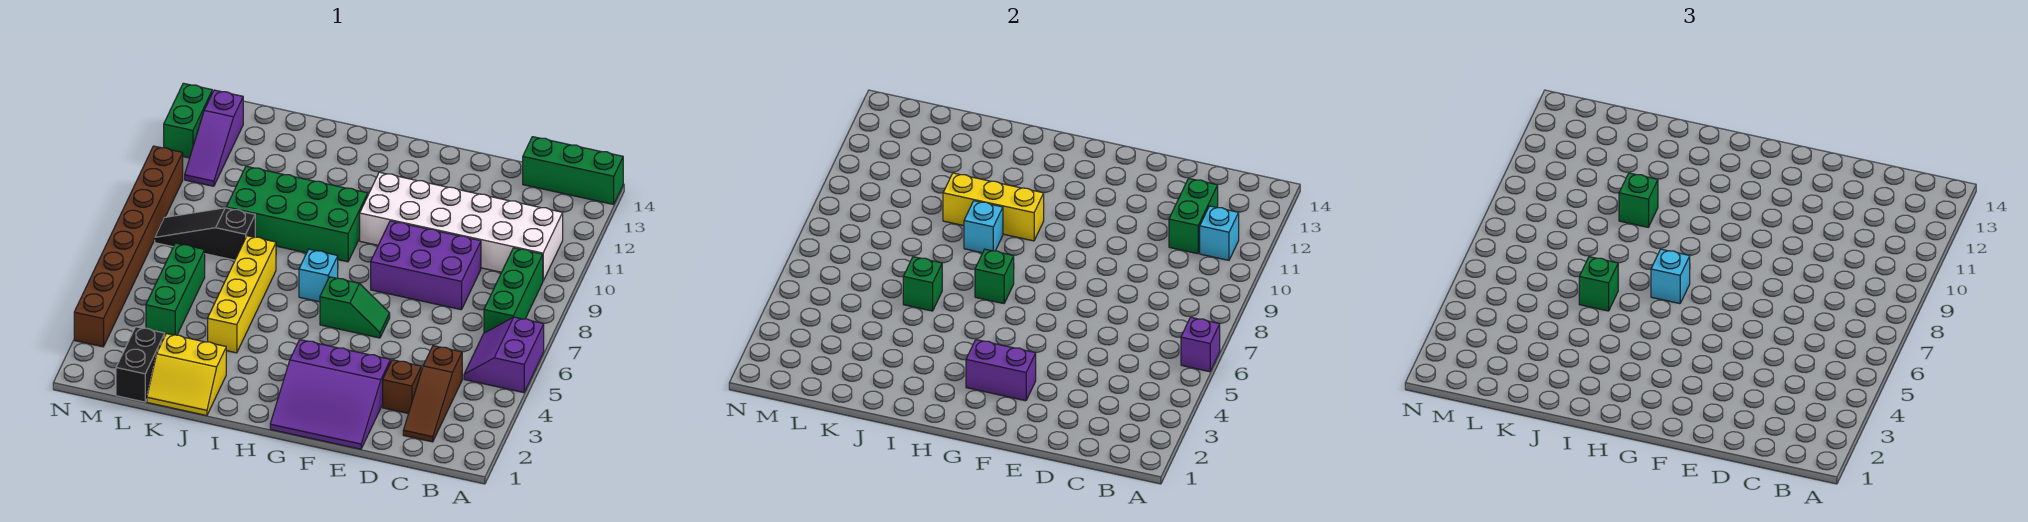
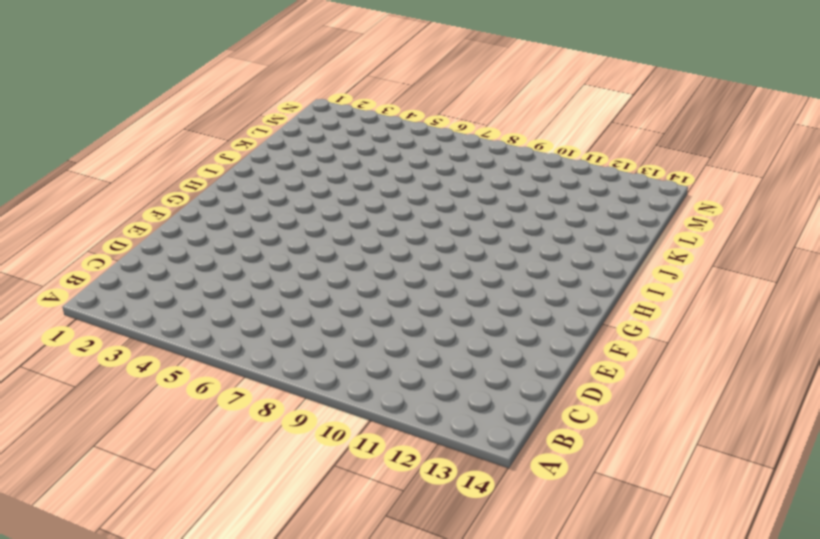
none -> purple slope A5:B6 level 1 top A
none -> green brick A14:C14 level 1
none -> green brick B7:B9 level 1
none -> white brick B10:G11 level 1

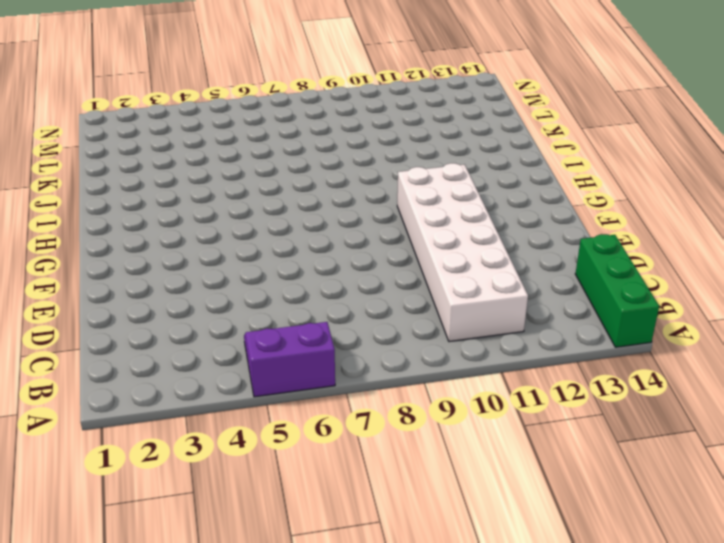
none -> green brick B7:B9 level 1
none -> brown slope C2:C4 level 1 top 4
none -> brown brick D3 level 1
none -> purple brick D8:F9 level 1

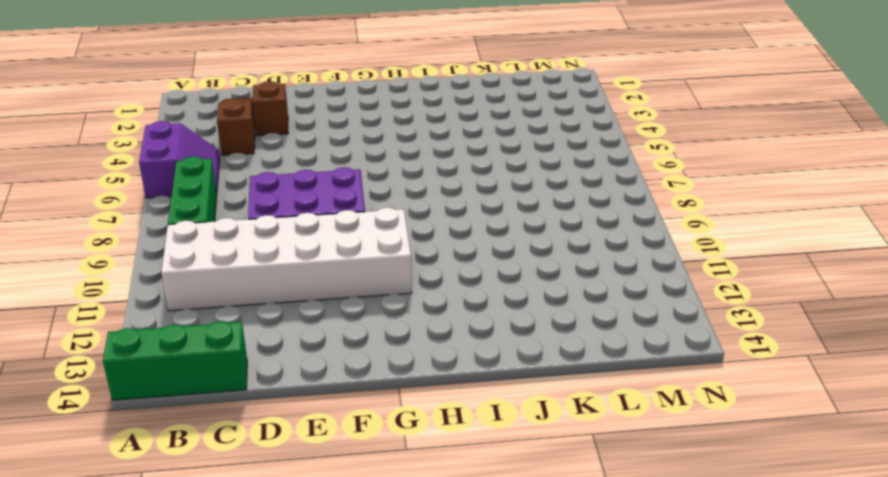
none -> purple slope E1:G3 level 1 top 3
none -> green slope F6:G6 level 1 top G
none -> cyan brick H7 level 1
none -> green brick H9:K10 level 1

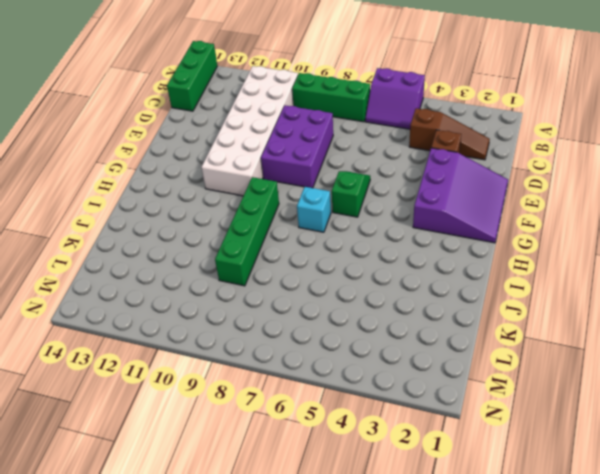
green brick H9:K9 level 1 -> green brick H9:K10 level 1
none -> yellow slope J1:K2 level 1 top 2
none -> yellow brick J4:J7 level 1
none -> black slope K8:M8 level 1 top K
none -> black brick L1:L2 level 1

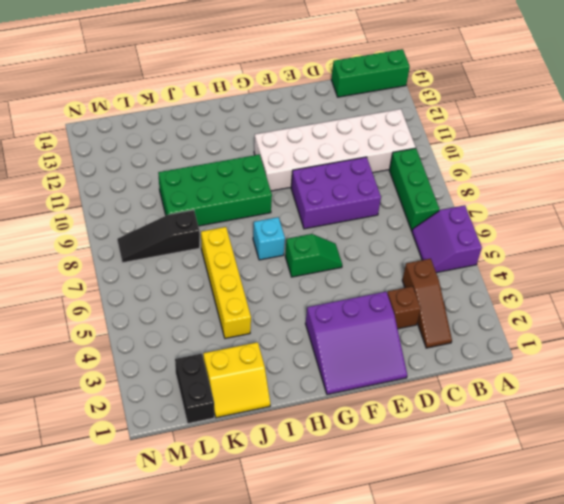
none -> green brick L4:L6 level 1
none -> purple slope M11:M13 level 1 top 13
none -> brown brick N3:N10 level 1
none -> green brick N12:N13 level 1

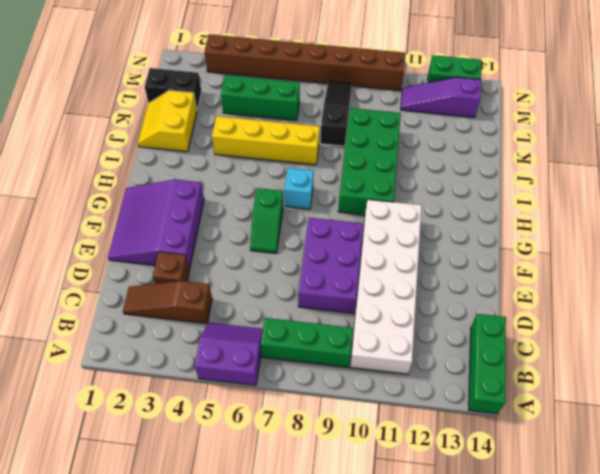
none -> purple brick A6 level 2
none -> cyan brick B11 level 2
none -> green brick C11:C12 level 2
none -> purple brick F3:G3 level 2

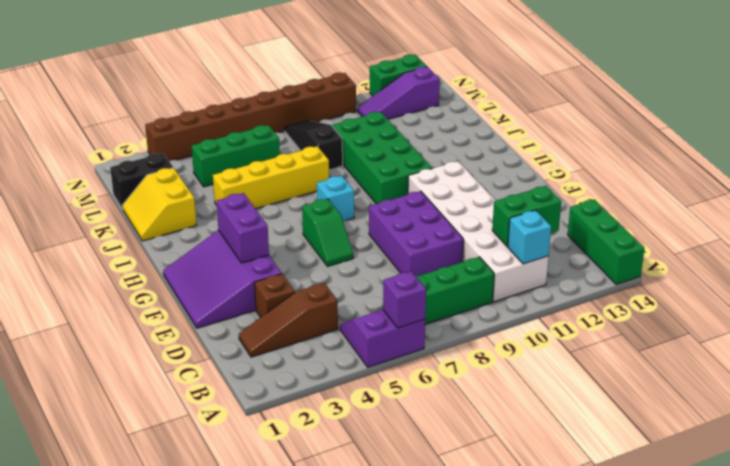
none -> green brick H7 level 2
none -> yellow brick H10:J10 level 2
none -> cyan brick I9 level 2
none -> green brick J6 level 2

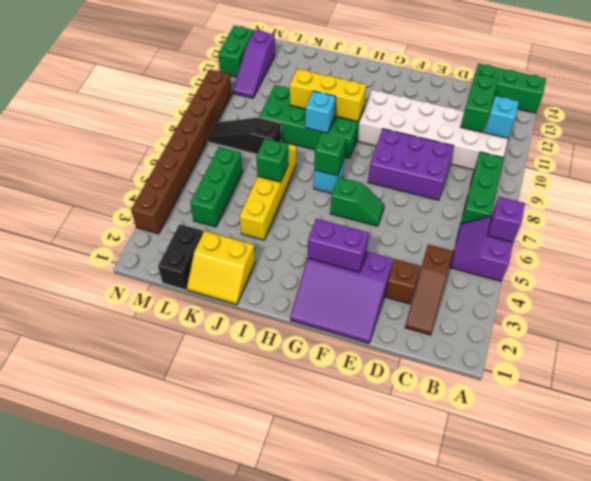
none -> cyan brick H7 level 3
none -> green brick J6 level 3
none -> green brick J10 level 3

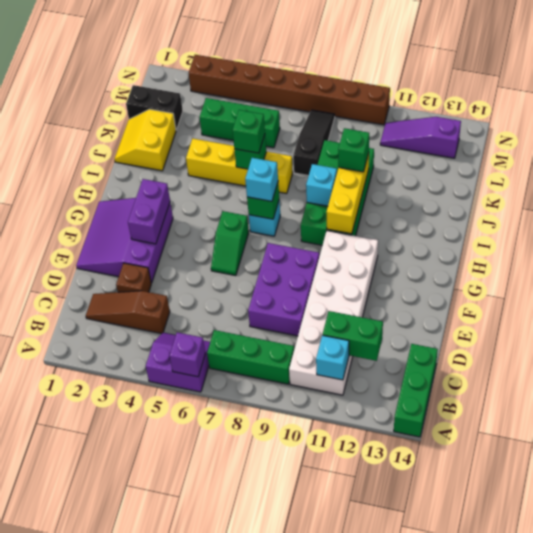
none -> green brick N12:N13 level 1

